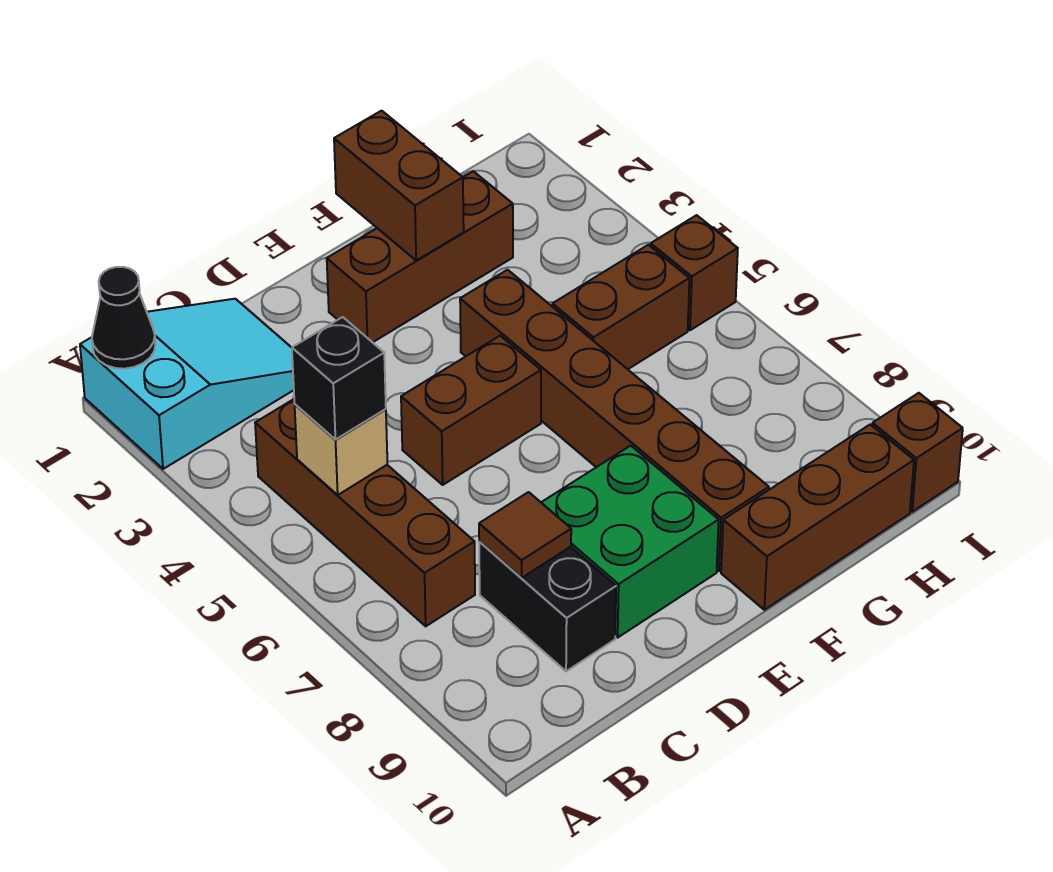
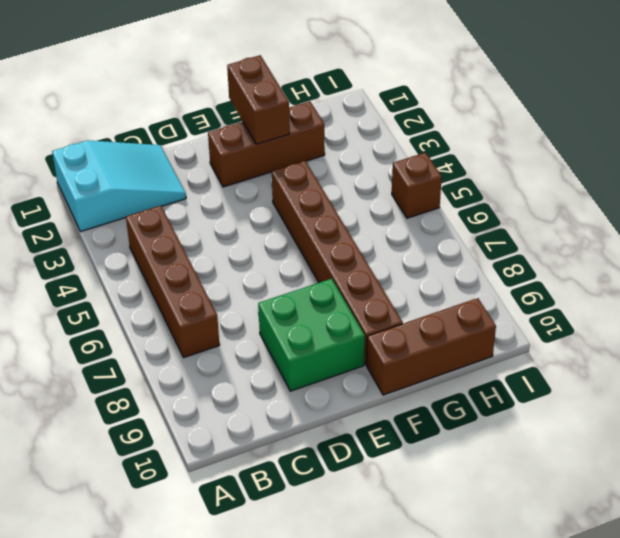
none -> black brick C8:C9 level 1
none -> brown brick D5:E5 level 1
none -> brown brick G5:H5 level 1

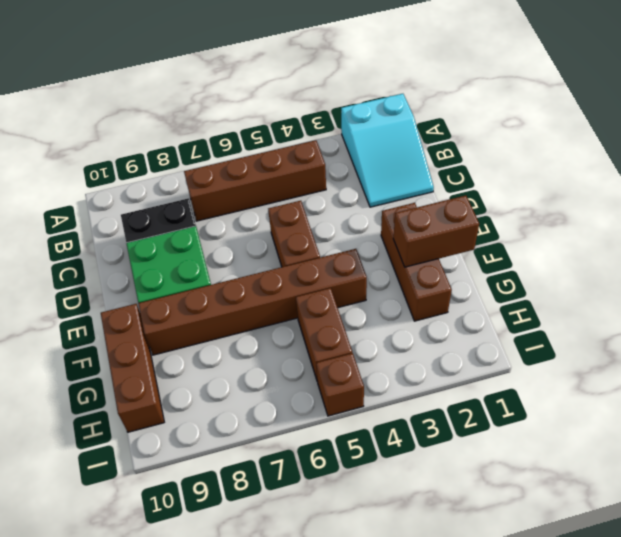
none -> brown brick I10 level 1
none -> black cone A1 level 2
none -> tan brick B5 level 2

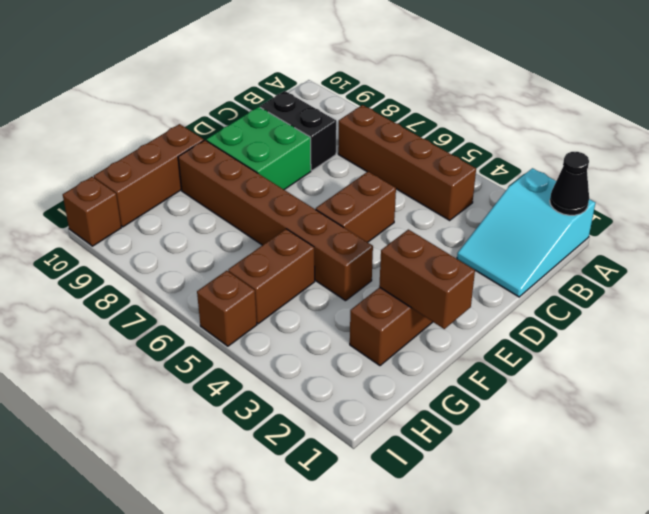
none -> tan brick B5 level 2
none -> brown tile C8 level 2
none -> black brick B5 level 3

